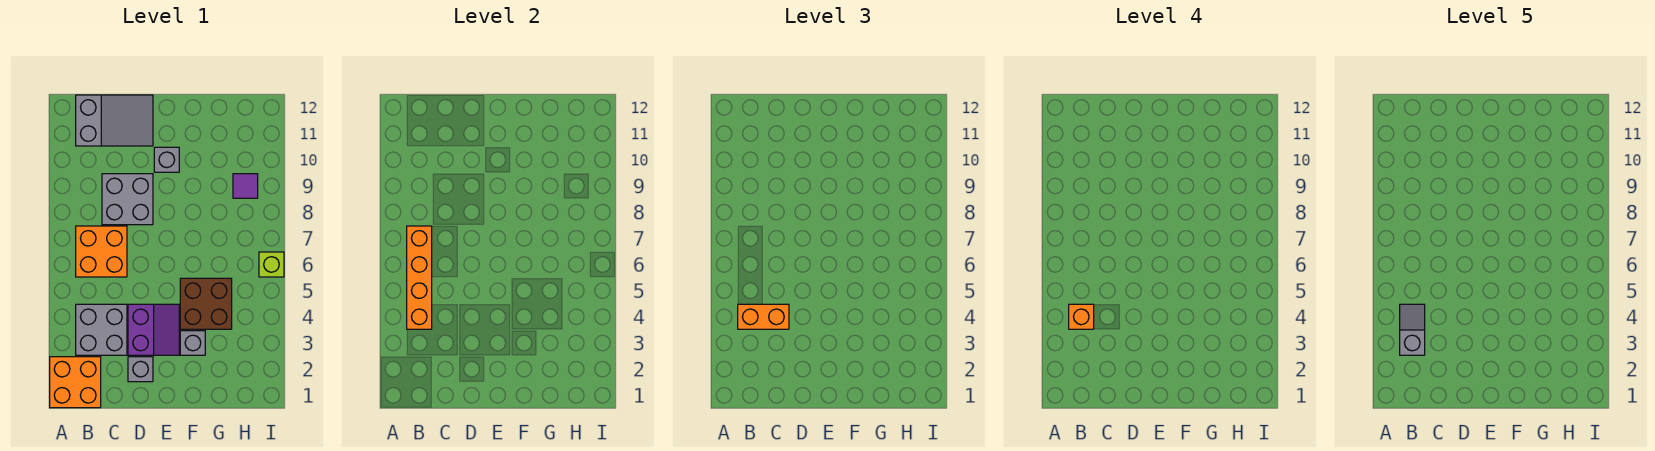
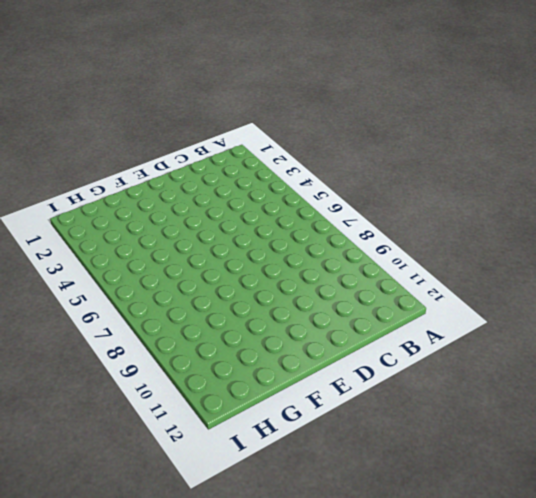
none -> orange brick A1:B2 level 1
none -> grey brick B3:C4 level 1
none -> orange brick B6:C7 level 1

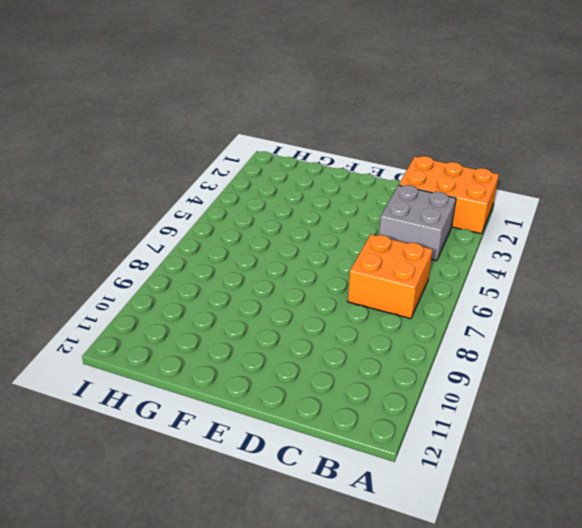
orange brick A1:C2 level 1 -> orange brick A1:B2 level 1
none -> grey slope B11:D12 level 1 top B
none -> grey brick C8:D9 level 1
none -> grey brick D2 level 1

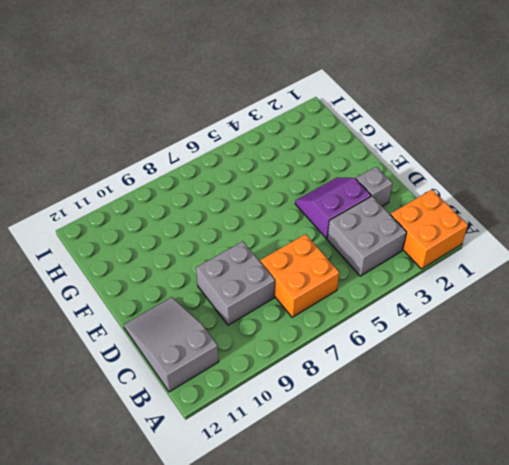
none -> grey brick E10 level 1
none -> grey brick F3 level 1
none -> brown brick F4:G5 level 1

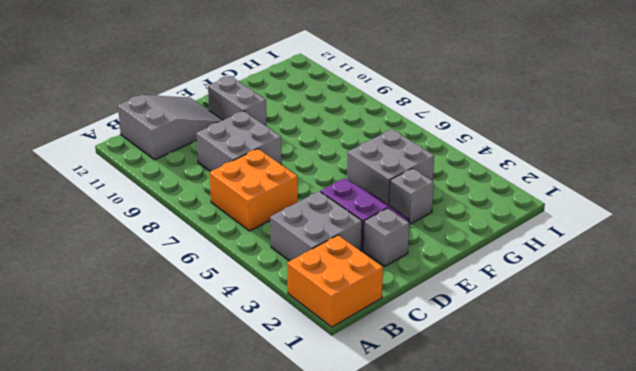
grey brick E10:E11 level 1 -> grey brick E10 level 1
grey brick F4:G5 level 1 -> brown brick F4:G5 level 1
none -> purple tile H9 level 1
none -> lime brick I6 level 1
none -> orange brick B4:B7 level 2

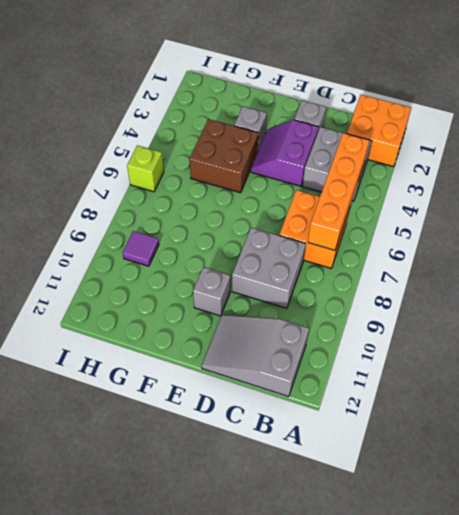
none -> orange brick B4:C4 level 3
none -> orange brick B4 level 4
none -> grey slope B3:B4 level 5 top 3

